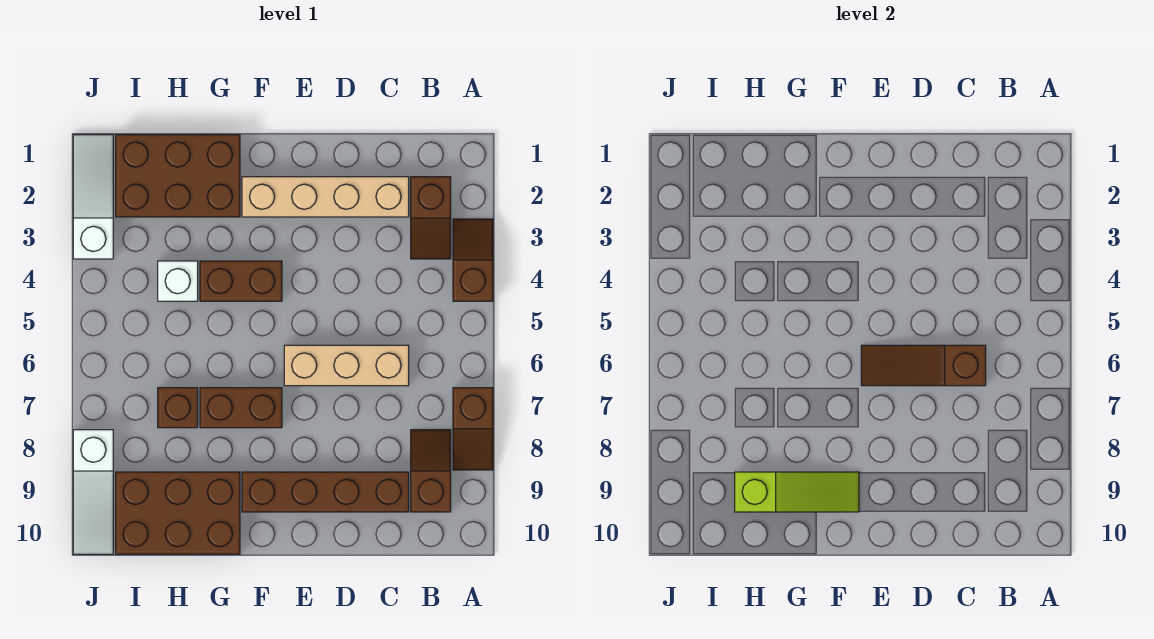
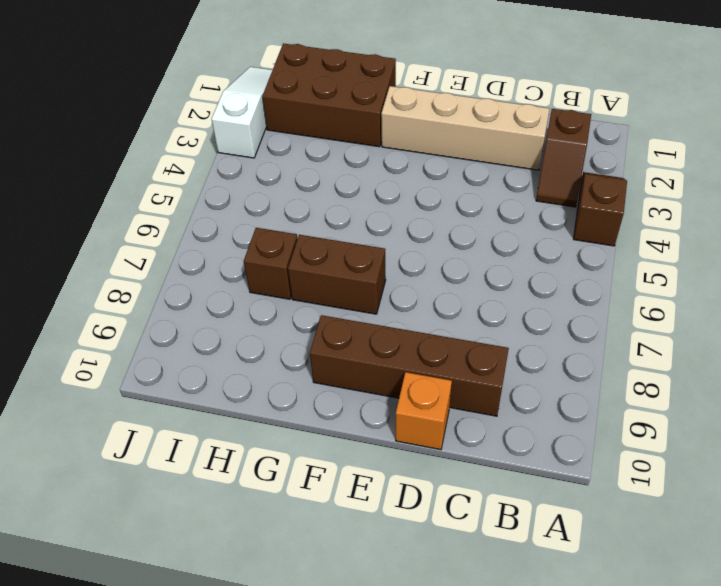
orange brick D10 level 1 -> none
none -> brown slope A7:A8 level 1 top 7
none -> brown slope B8:B9 level 1 top 9
none -> tan brick C6:E6 level 1

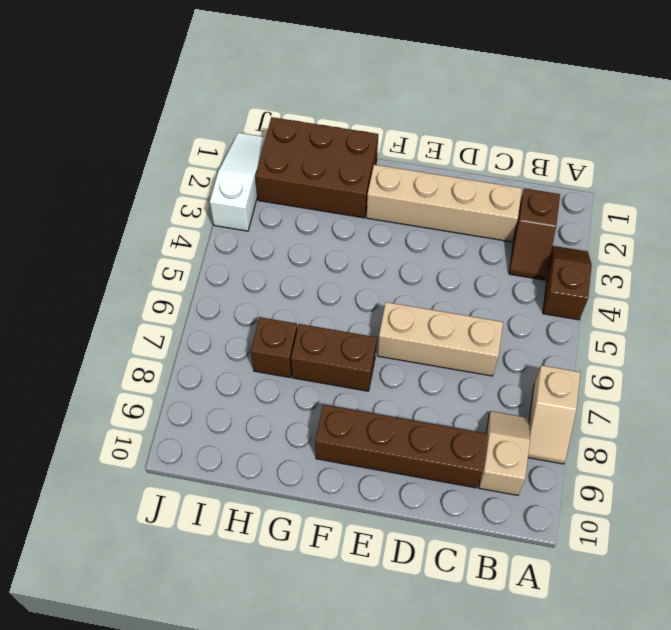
tan slope A7:A8 level 1 top 7 -> brown slope A7:A8 level 1 top 7
tan slope B8:B9 level 1 top 9 -> brown slope B8:B9 level 1 top 9
none -> brown brick F4:G4 level 1
none -> brown brick G9:I10 level 1
none -> white brick H4 level 1

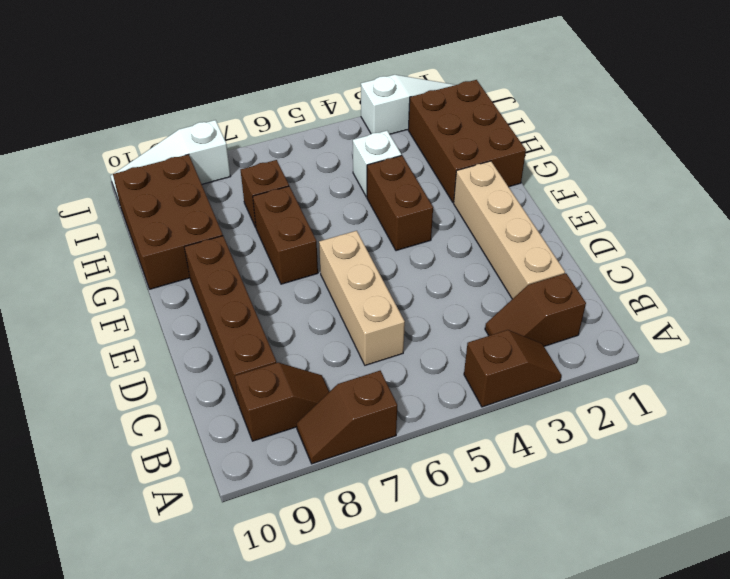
none -> brown slope C6:E6 level 2 top C
none -> lime slope F9:H9 level 2 top H

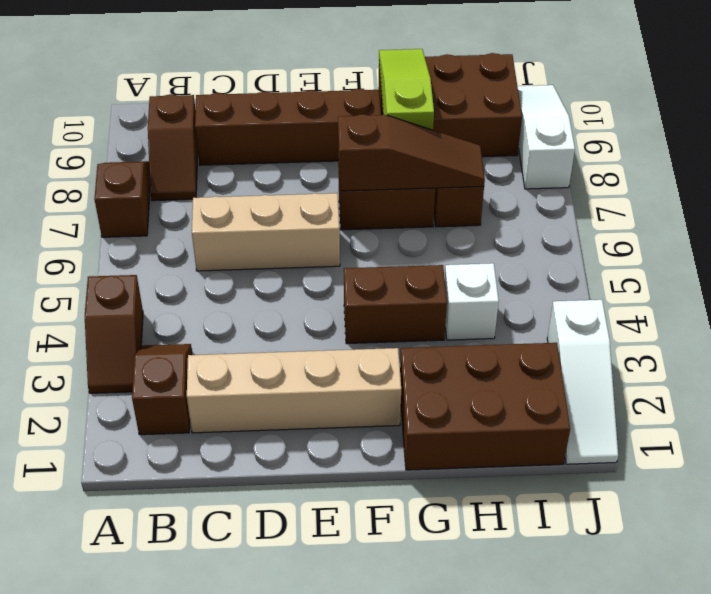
brown slope F7:H7 level 2 top F -> brown slope C6:E6 level 2 top C
lime slope G8:G10 level 2 top 8 -> lime slope F9:H9 level 2 top H

